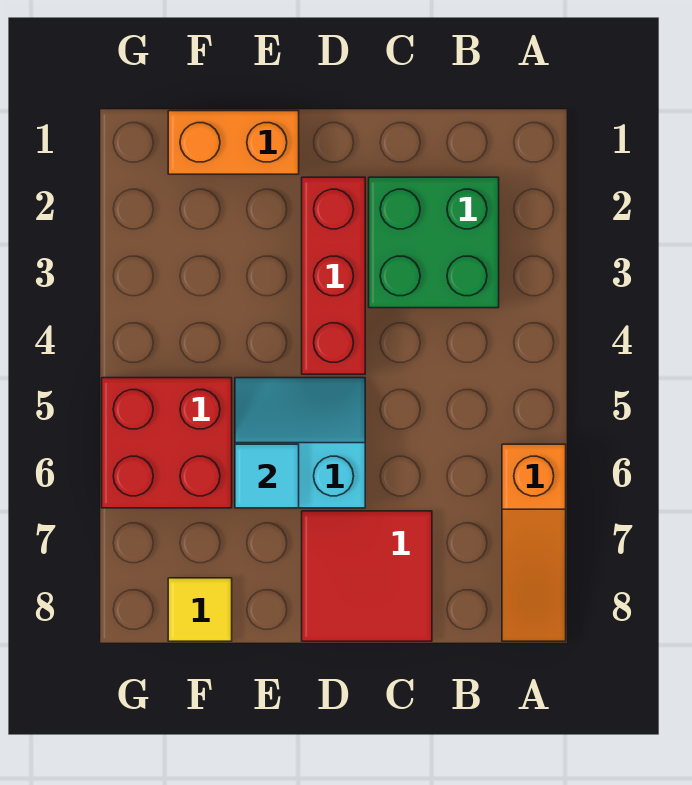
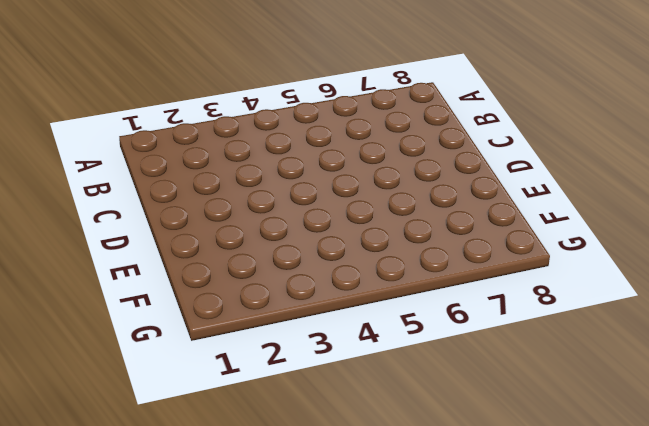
none -> orange slope A6:A8 level 1 top 6
none -> green brick B2:C3 level 1

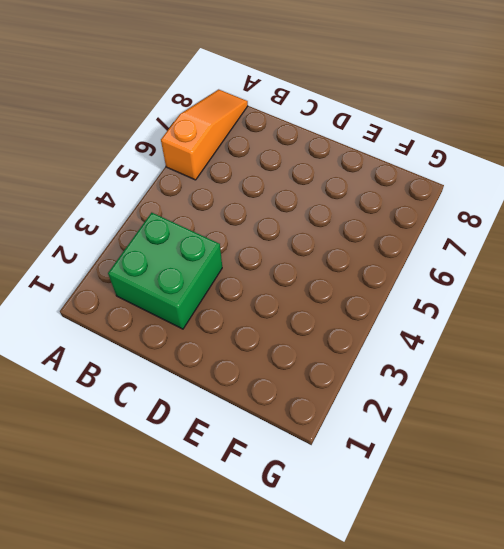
none -> red tile C7:D8 level 1
none -> red brick D2:D4 level 1

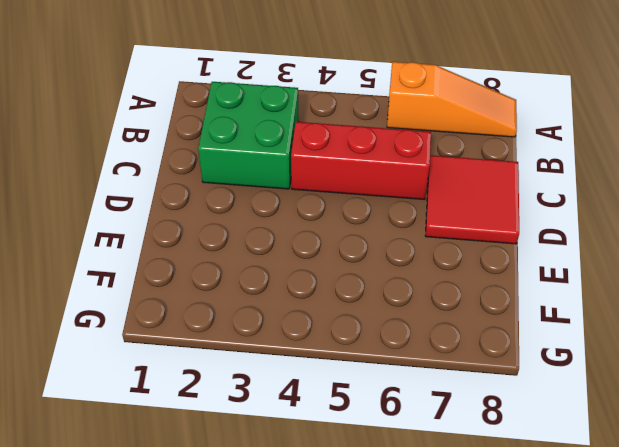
red brick C4:C6 level 1 -> red brick D2:D4 level 1
none -> cyan slope D5:E6 level 1 top 6
none -> orange brick E1:F1 level 1

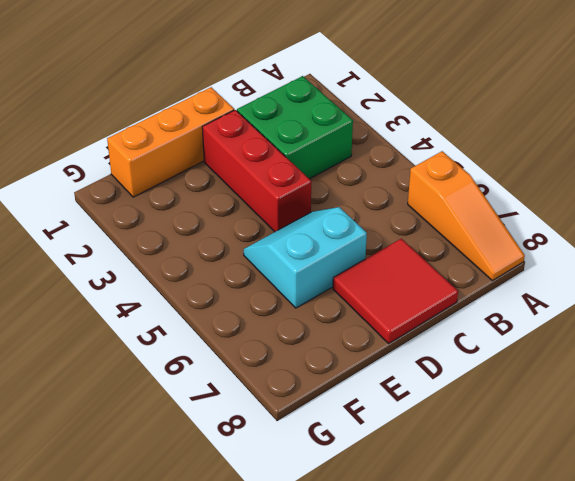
orange brick D1:F1 level 1 -> orange brick E1:F1 level 1
none -> red brick F5:G6 level 1
none -> yellow tile F8 level 1

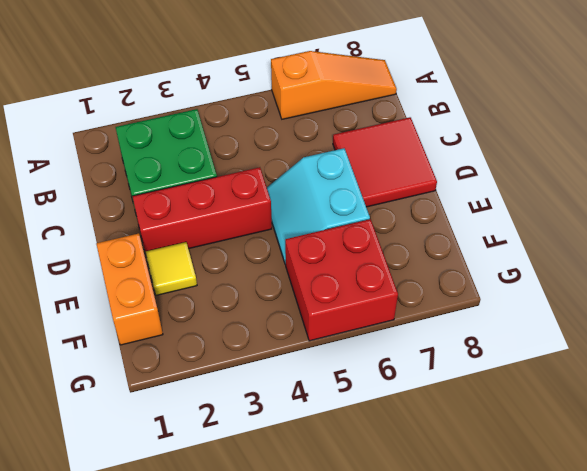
yellow tile E2 level 1 -> yellow tile F8 level 1
none -> cyan tile E6 level 2

